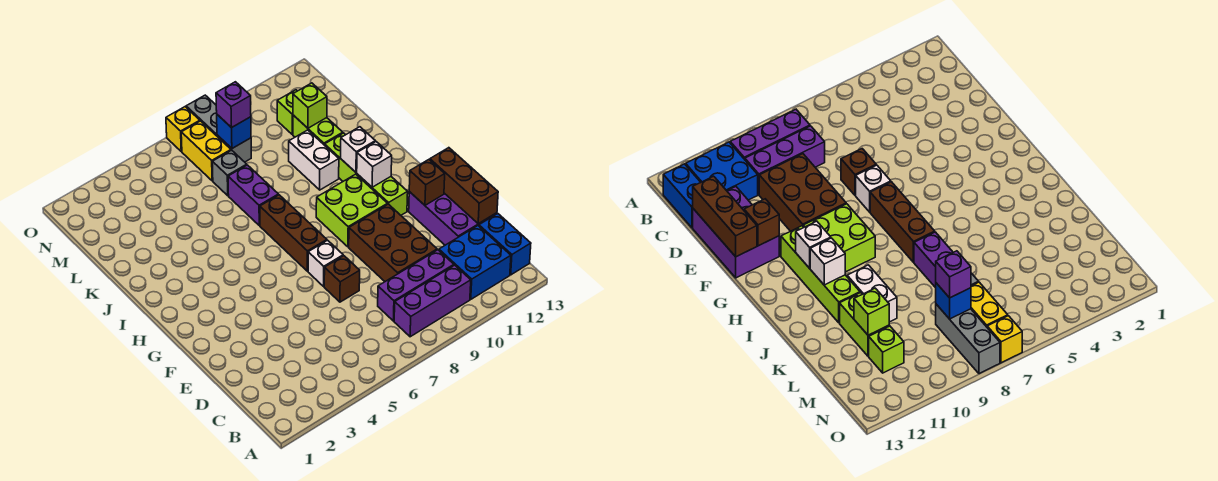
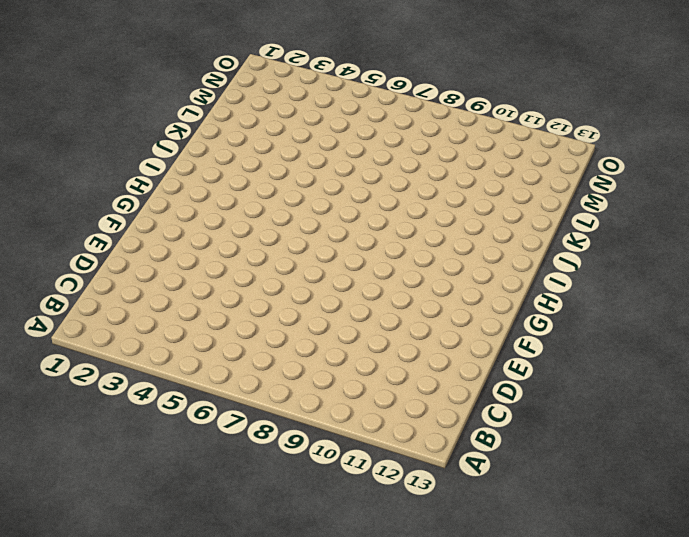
none -> purple brick B8:B10 level 1
none -> blue brick B11:C12 level 1
none -> blue brick B13:C13 level 1

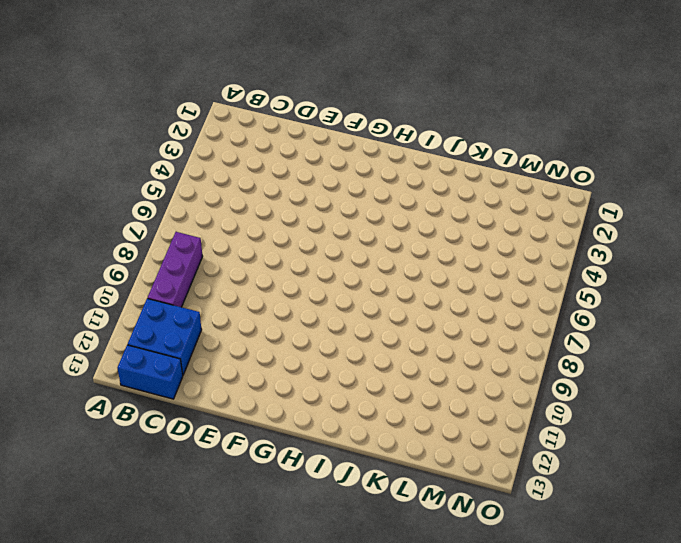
none -> purple brick C8:C10 level 1
none -> brown brick D9:F10 level 1
none -> purple brick D12:F13 level 1

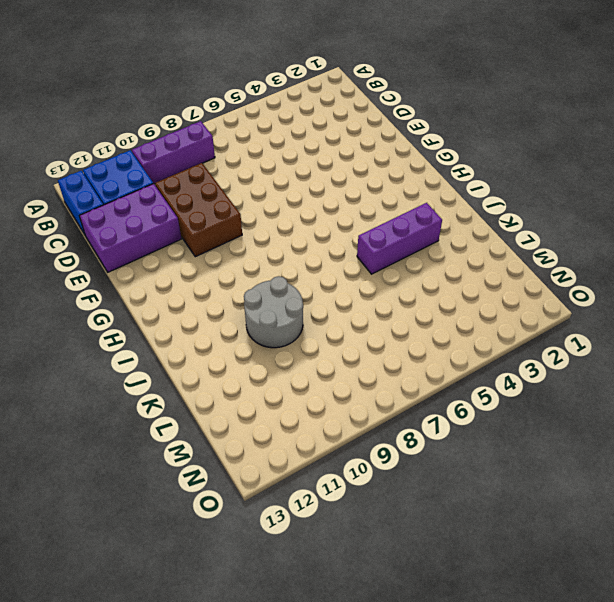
purple brick D11:E13 level 1 -> purple brick D12:F13 level 1
purple brick J3:J5 level 1 -> purple brick C8:C10 level 1
grey round brick J9:K10 level 1 -> white brick J10:K10 level 1
none -> brown brick E7 level 1
none -> white brick F7 level 1
none -> brown brick G7:I7 level 1

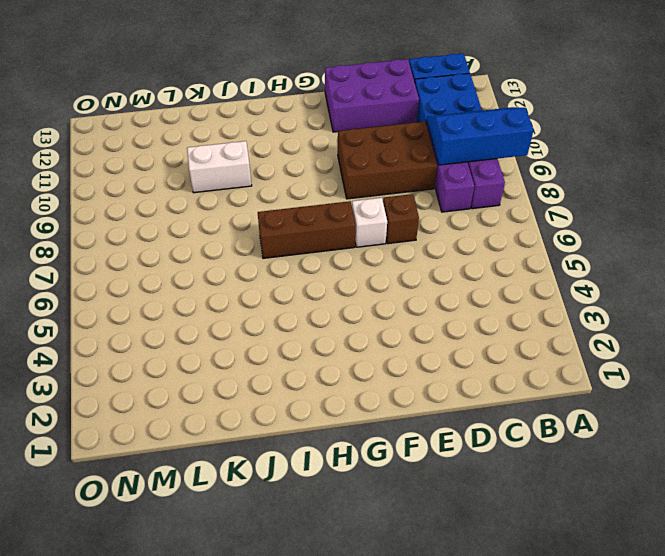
blue slope A9:C10 level 2 top 9 -> none
none -> lime brick G9:H10 level 1
none -> lime brick G11:J11 level 1
none -> purple brick J7:K7 level 1

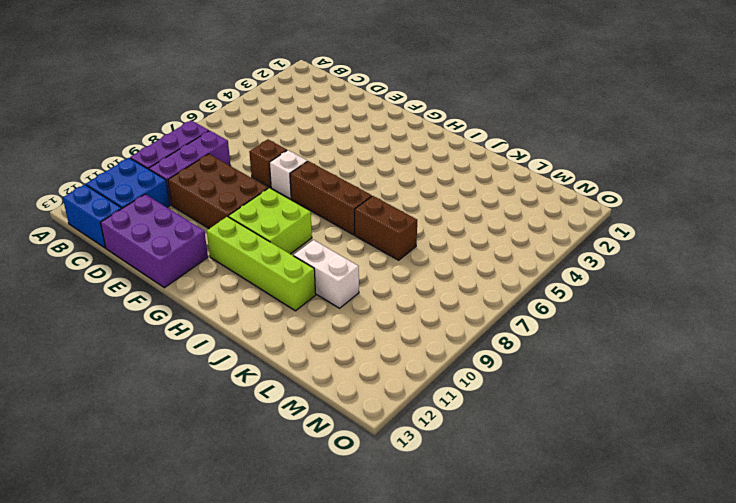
brown brick J7:K7 level 1 -> purple brick J7:K7 level 1
none -> lime brick K11:L11 level 1
none -> grey brick L7 level 1
none -> yellow brick M7:N7 level 1

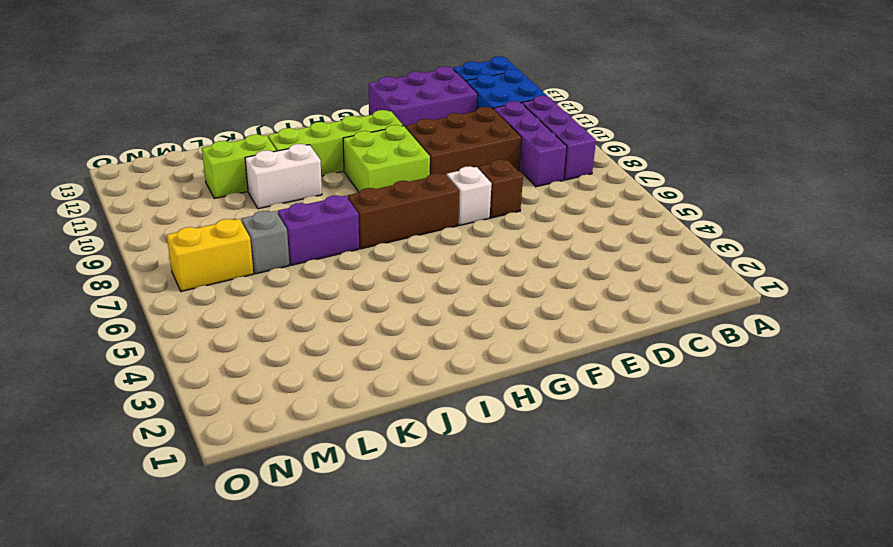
none -> grey brick M8:O8 level 1
none -> lime brick M11 level 1
none -> yellow brick O7 level 1

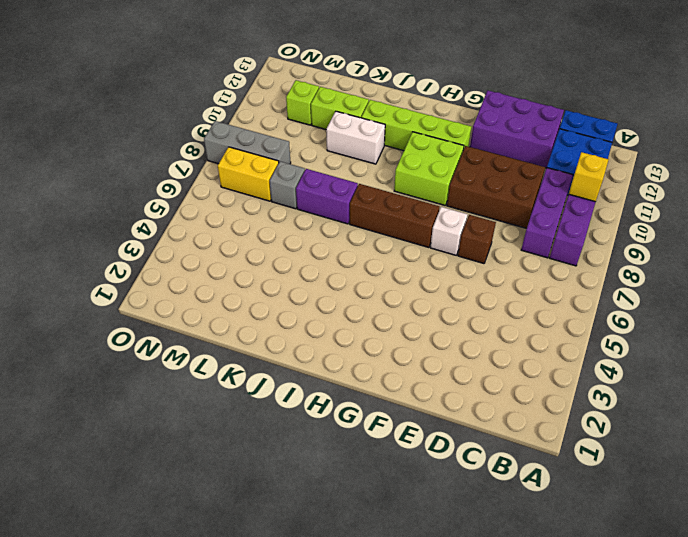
yellow brick B10 level 2 -> yellow brick O7 level 1
none -> brown brick D13:F13 level 2
none -> brown brick F12 level 2
none -> white brick H11 level 2

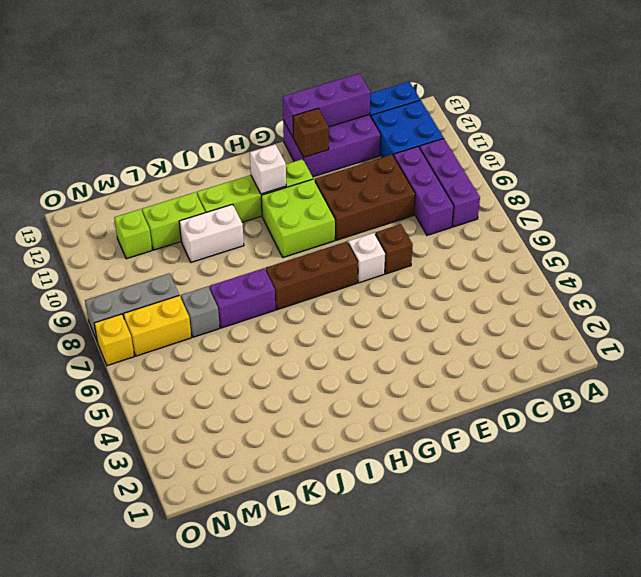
purple brick D13:F13 level 2 -> brown brick D13:F13 level 2
none -> white brick I11 level 2
none -> lime brick L11 level 2
none -> blue brick M8 level 2

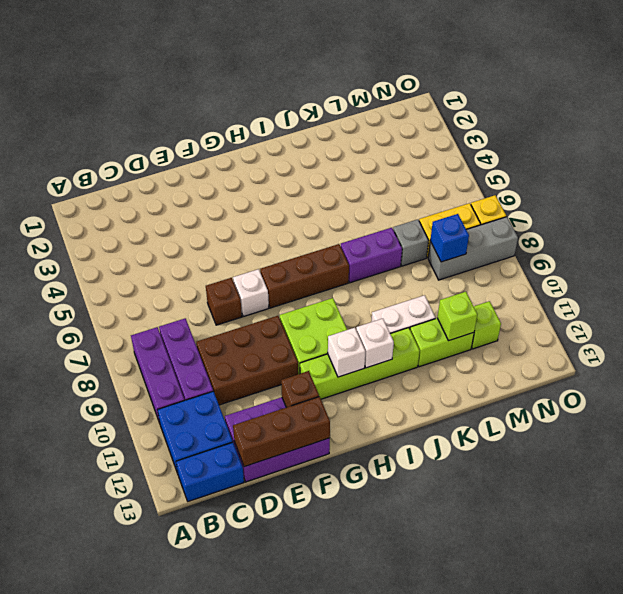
none -> purple brick M8 level 3

